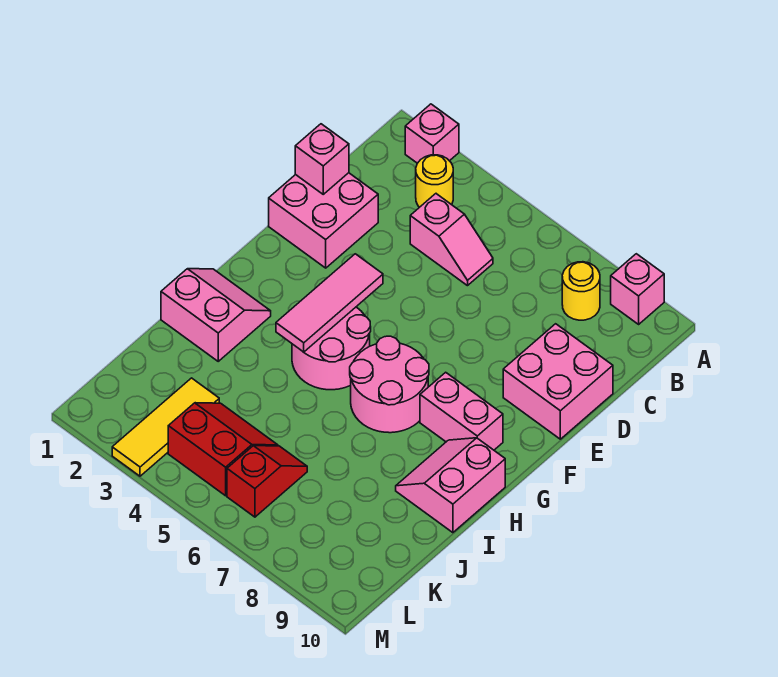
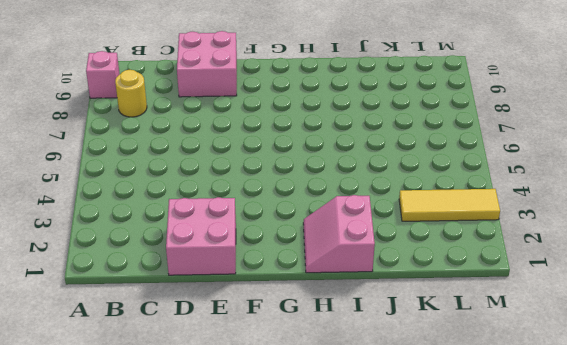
none -> pink brick A2 level 1
none -> yellow round brick B3 level 1
none -> pink slope C4:C5 level 1 top 4

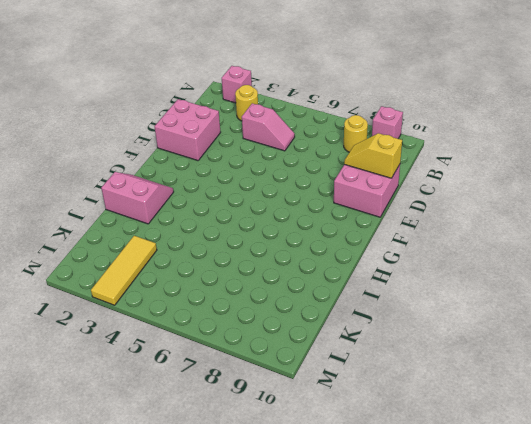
yellow slope D9:D10 level 2 top 10 -> none
none -> pink round brick G4:H5 level 1
none -> pink round brick G6:H7 level 1
none -> pink brick G8:G9 level 1

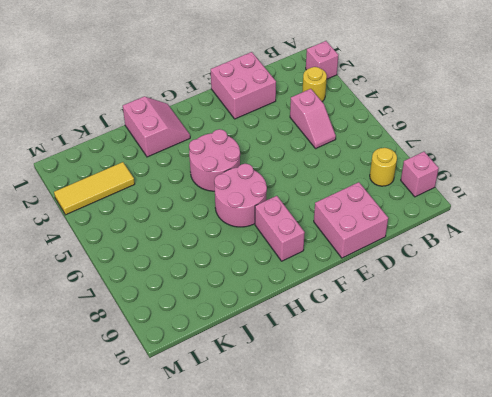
none -> pink slope H9:I10 level 1 top 10
none -> red slope K4:L5 level 1 top L
none -> red slope K6:L6 level 1 top L

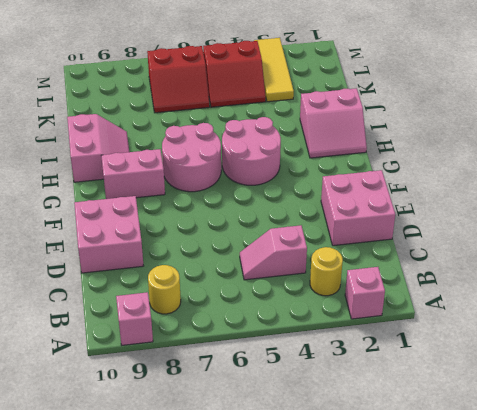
red slope K6:L7 level 1 top L -> red slope K6:L6 level 1 top L
none -> pink brick D1 level 2
none -> pink tile F4:H4 level 2

